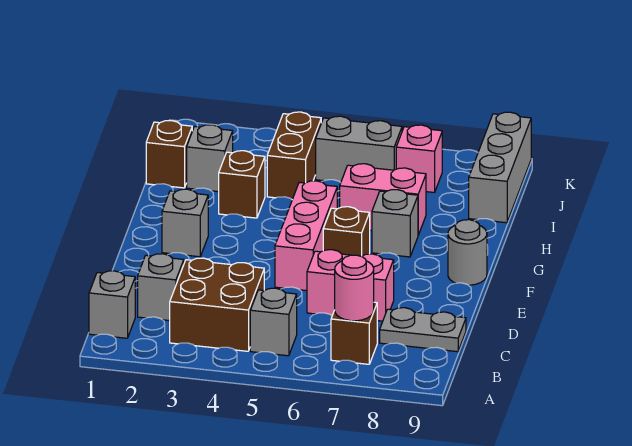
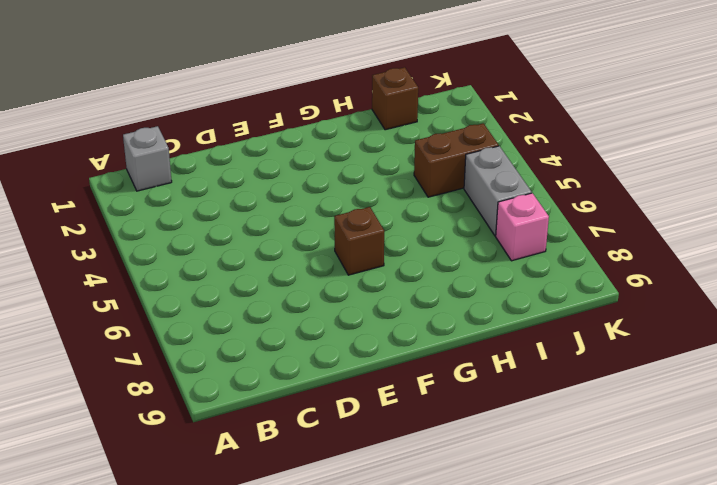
none -> brown brick B3:C4 level 1
none -> grey brick B5 level 1
none -> brown brick B7 level 1

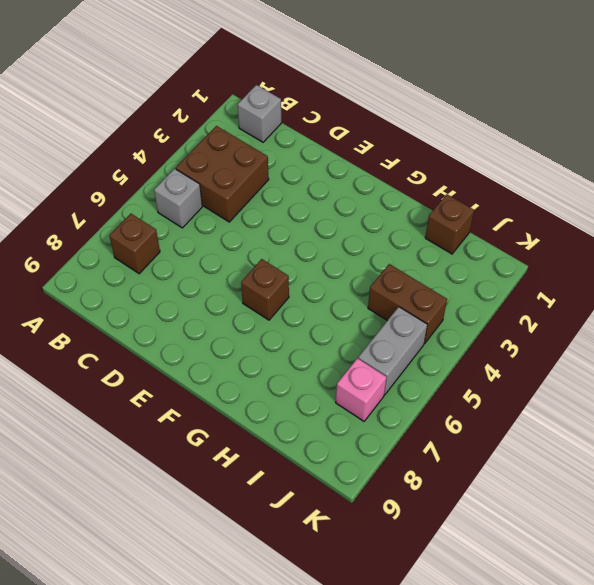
none -> grey brick C2 level 1
none -> grey plate C8:C9 level 1
none -> pink brick D6:D7 level 1

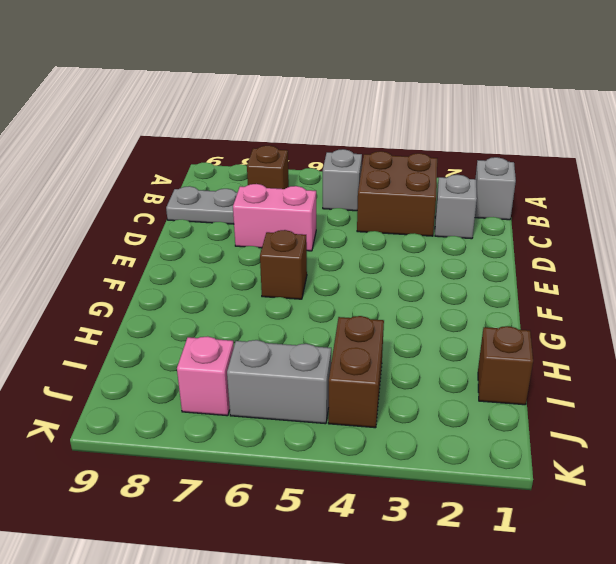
none -> pink brick E5:G5 level 1
none -> grey brick F2 level 1
none -> grey round brick F9 level 1

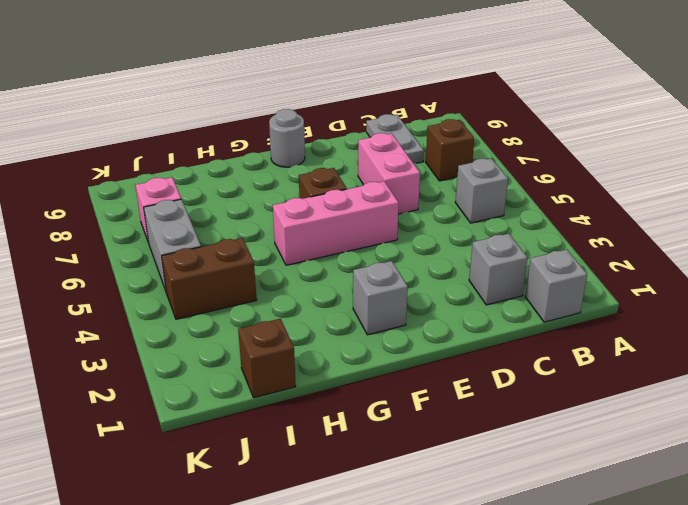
none -> brown brick B3:C4 level 1
none -> grey brick G7 level 1
none -> brown brick H3 level 1

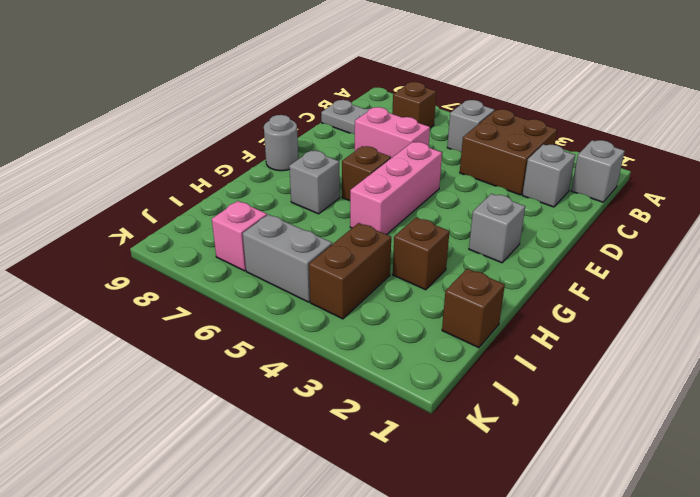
none -> pink brick H6:H7 level 1
none -> grey brick I2 level 1
none -> grey brick I9:K9 level 1

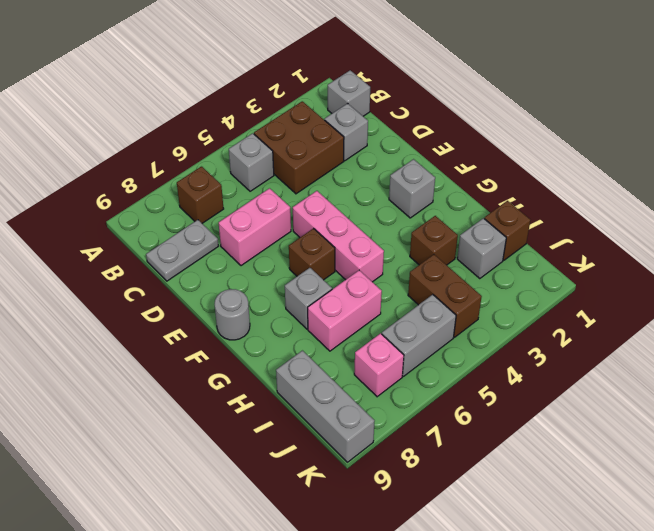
none -> pink round brick B7 level 2

